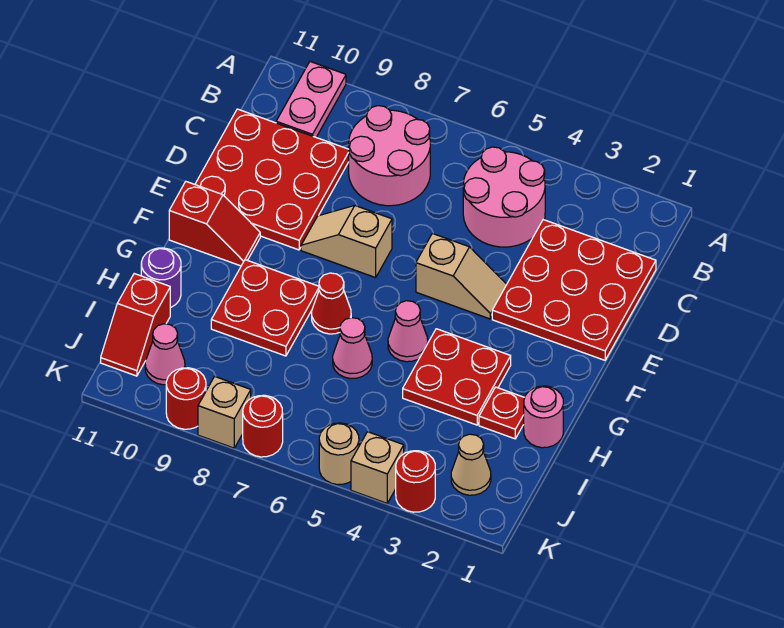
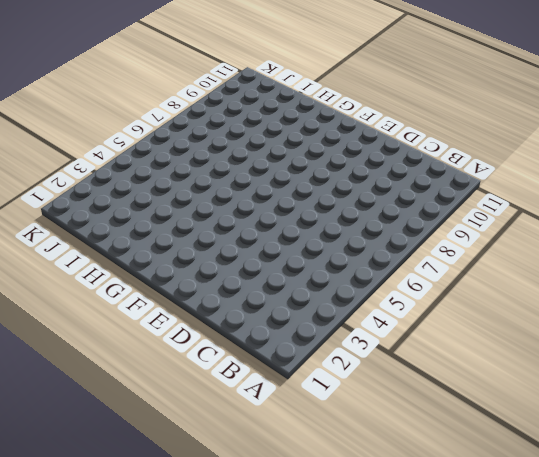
none -> pink plate A10:B10 level 1
none -> pink round brick B4:C5 level 1
none -> pink round brick B7:C8 level 1

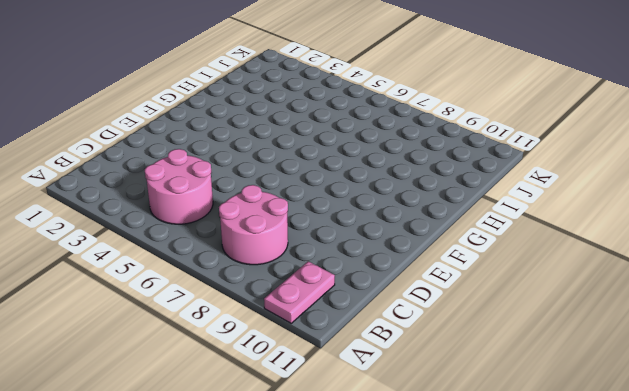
none -> red plate C1:E3 level 1
none -> red plate C9:E11 level 1
none -> tan slope E4:E5 level 1 top 5

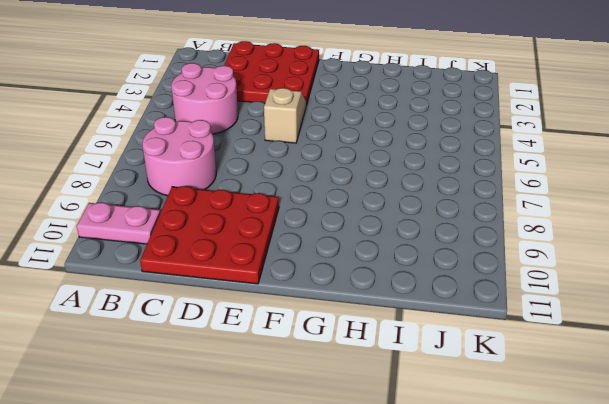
none -> tan slope E7:E8 level 1 top 7
none -> red slope F10:F11 level 1 top 11
none -> red plate G3:H4 level 1

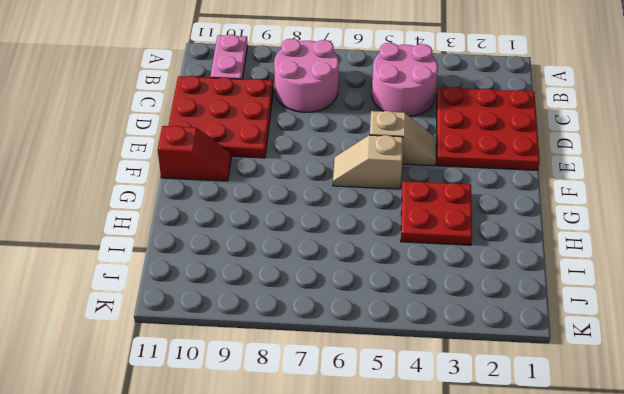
tan slope F5:F6 level 1 top 5 -> tan slope E7:E8 level 1 top 7
none -> pink cone G5 level 1
none -> red cone G7 level 1
none -> red plate G8:H9 level 1

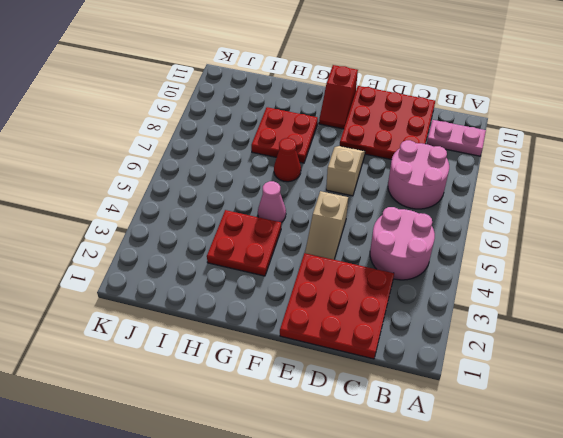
none -> pink round brick H1 level 1
none -> red plate H2 level 1
none -> pink cone H6 level 1

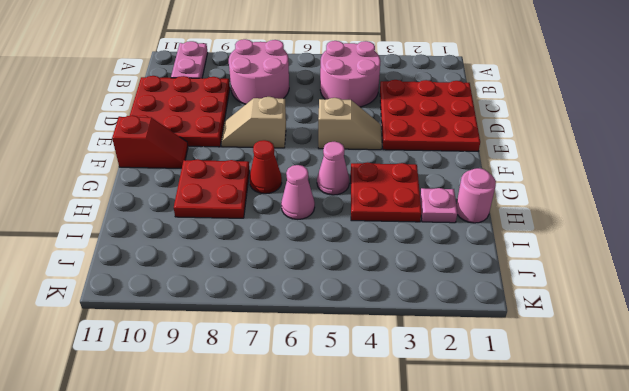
pink plate H2 level 1 -> red plate H2 level 1
none -> purple round brick H11 level 1
none -> red slope I11:J11 level 1 top I
none -> tan cone J2 level 1

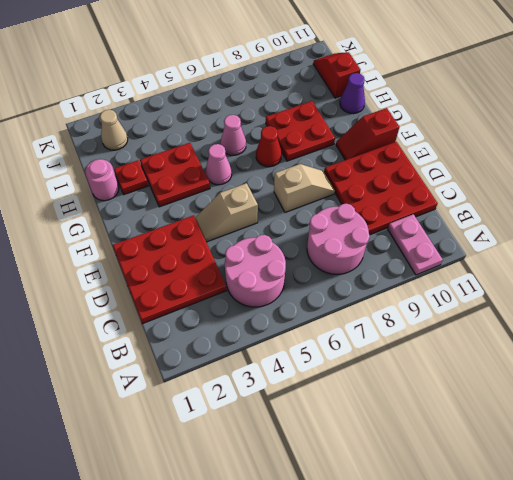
purple cone H11 level 1 -> purple round brick H11 level 1
none -> pink cone J10 level 1
none -> red round brick K3 level 1
none -> tan brick K4 level 1

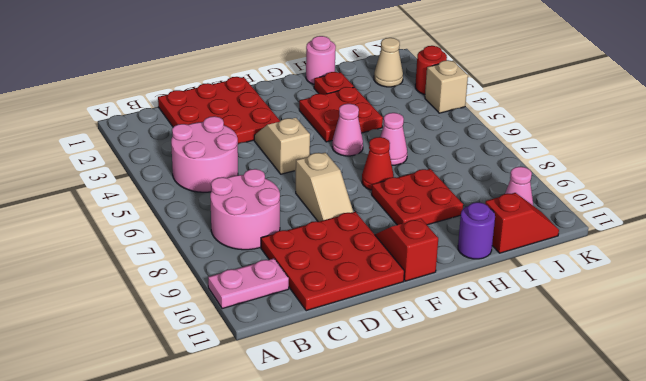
none -> tan round brick K5 level 1
none -> red round brick K7 level 1
none -> tan brick K8 level 1

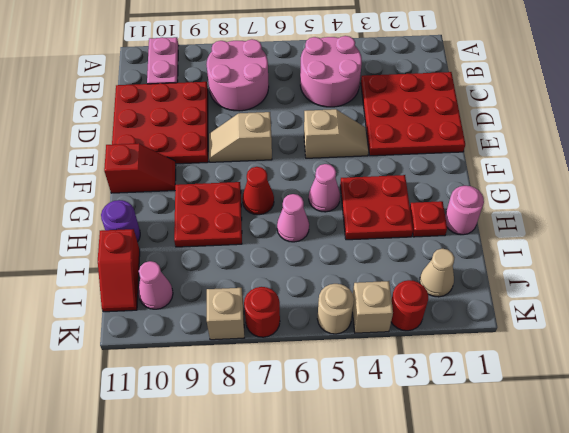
none -> red round brick K9 level 1

